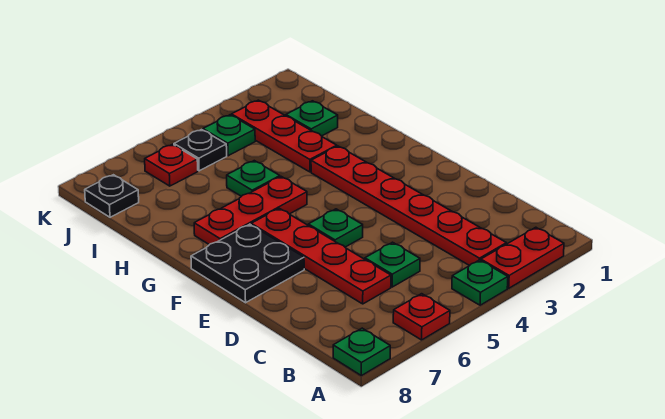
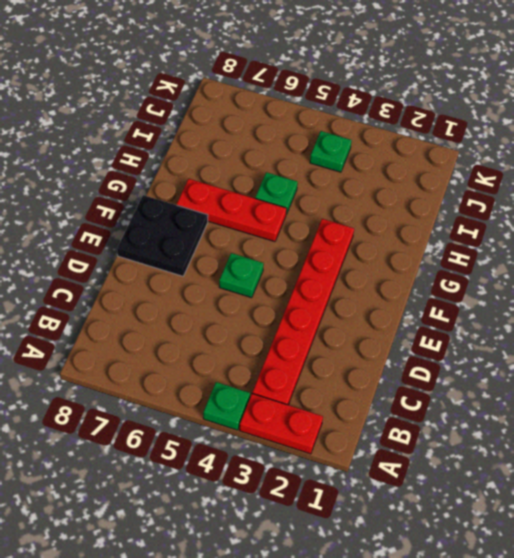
none -> red plate A6 level 1
none -> green plate A8 level 1
none -> green plate C5 level 1

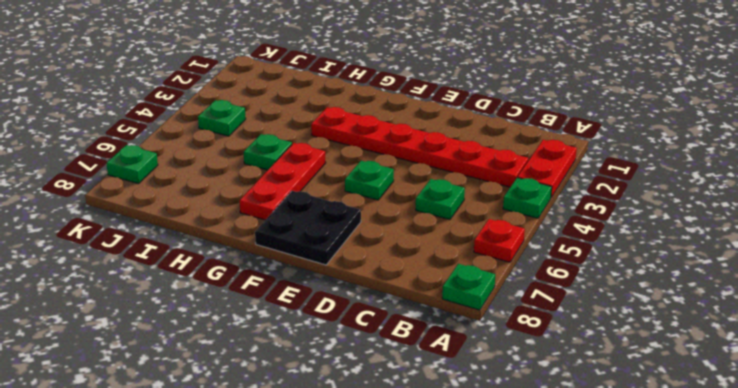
green plate K7 level 1 -> green plate I2 level 1
none -> red plate C6:F6 level 1
none -> red plate H3:J3 level 1
none -> black plate J5 level 1

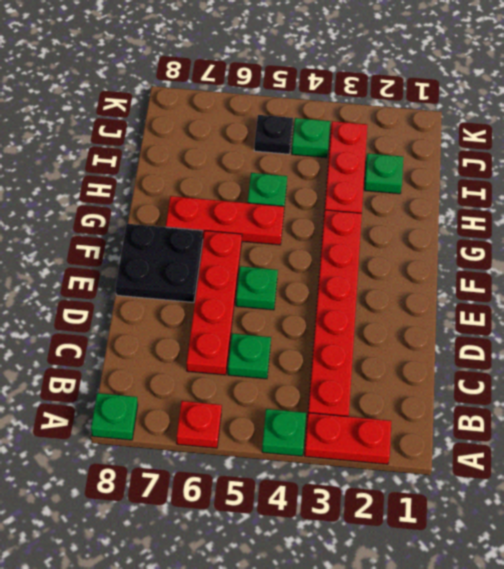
none -> red plate J6 level 1
none -> black plate J8 level 1

